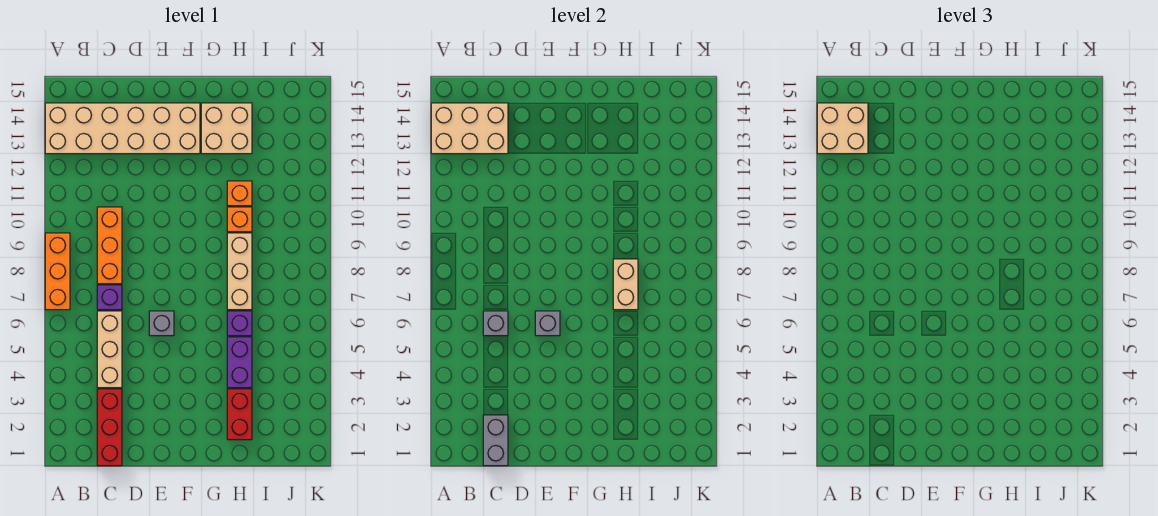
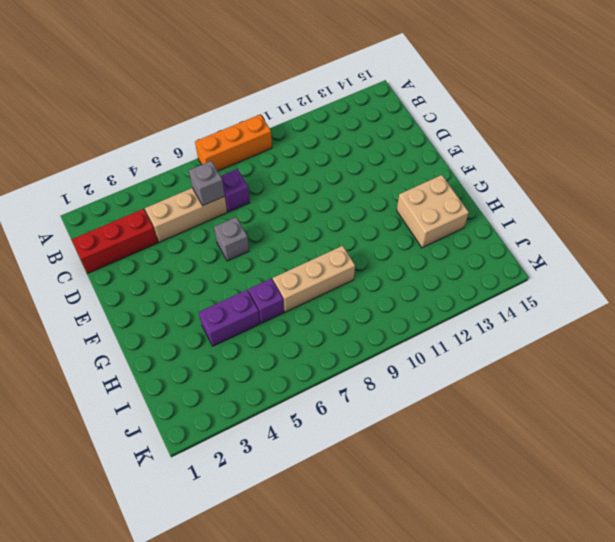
none -> tan brick A13:F14 level 1
none -> orange brick C8:C10 level 1
none -> red brick H2:H3 level 1

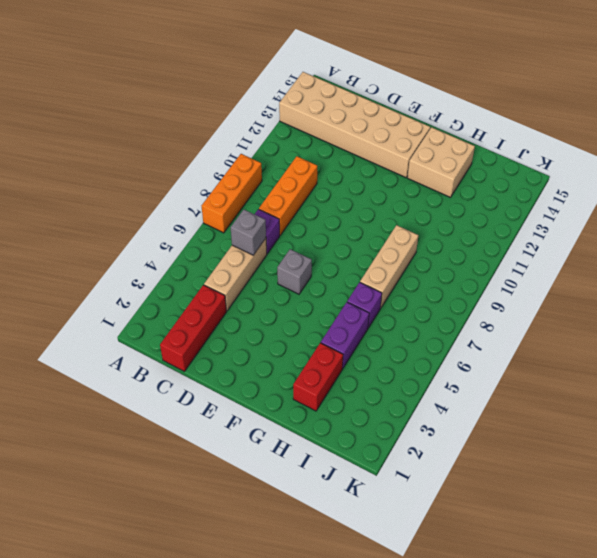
none -> orange brick H10 level 1
none -> orange brick H11 level 1
none -> tan brick A13:C14 level 2

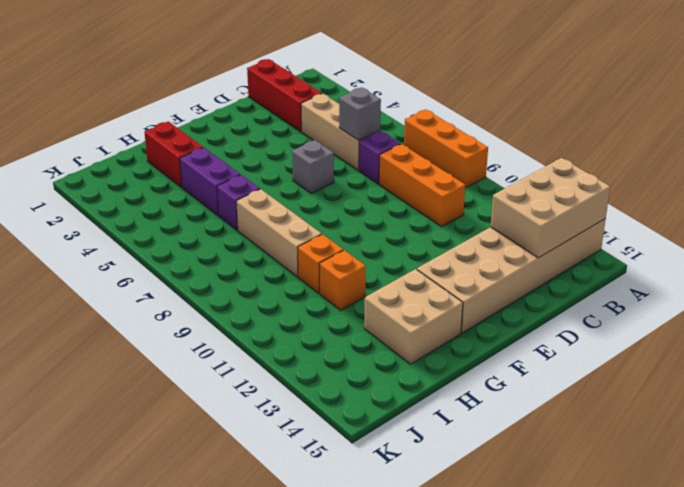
none -> grey brick C1:C2 level 2
none -> grey brick E6 level 2
none -> tan brick H7:H8 level 2

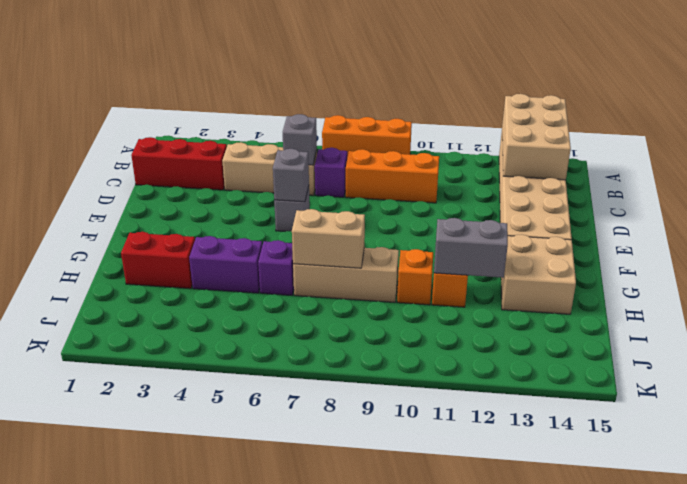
grey brick H11:H12 level 2 -> grey brick C1:C2 level 2
none -> tan brick A13:B14 level 3

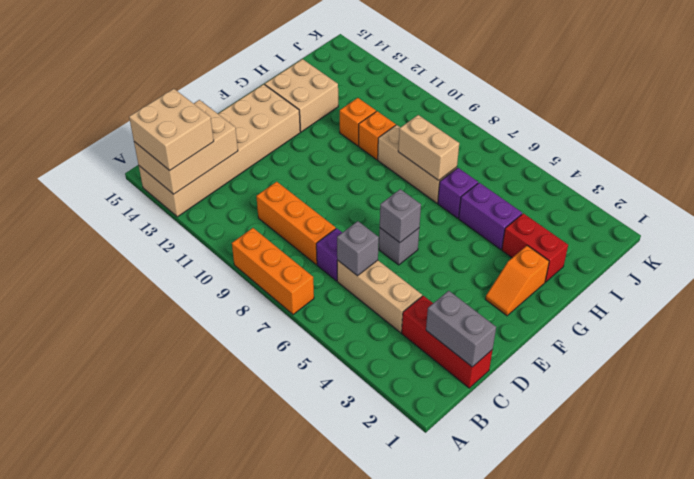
orange slope F2:G2 level 1 top G -> none

